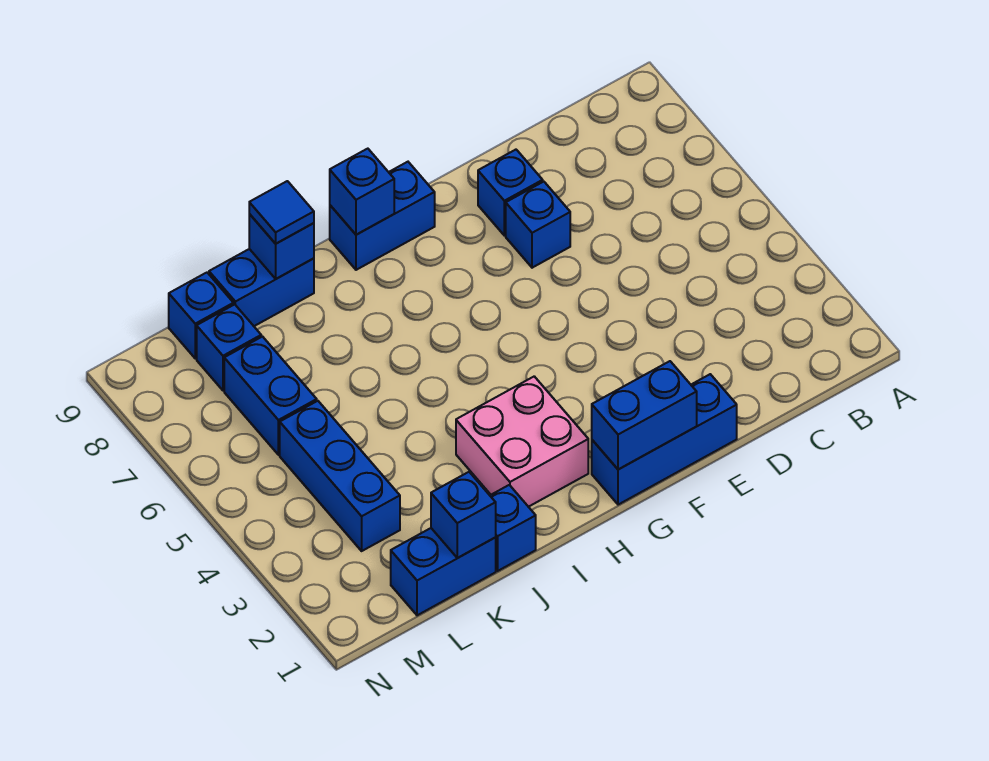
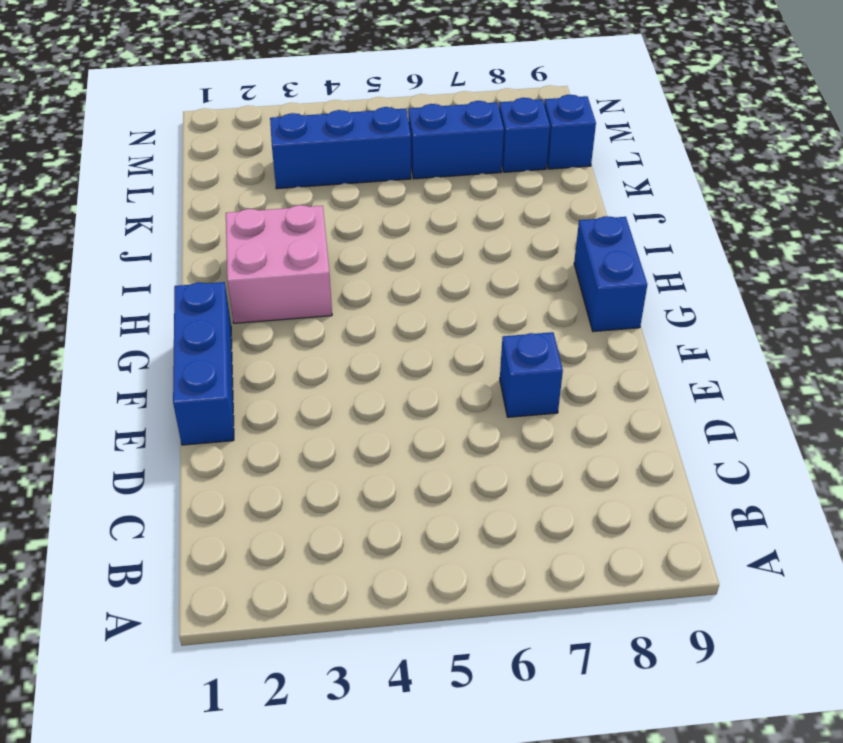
none -> blue brick E8 level 1
none -> blue brick J1 level 1
none -> blue brick J9:K9 level 1

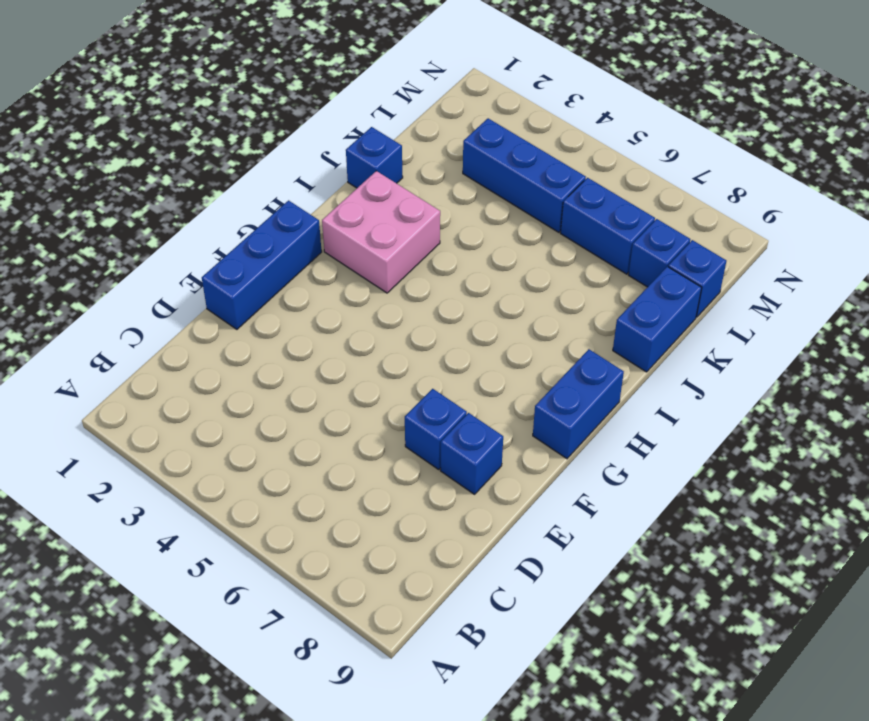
none -> blue brick K1:L1 level 1
none -> blue brick F1:G1 level 2
none -> blue brick H9 level 2

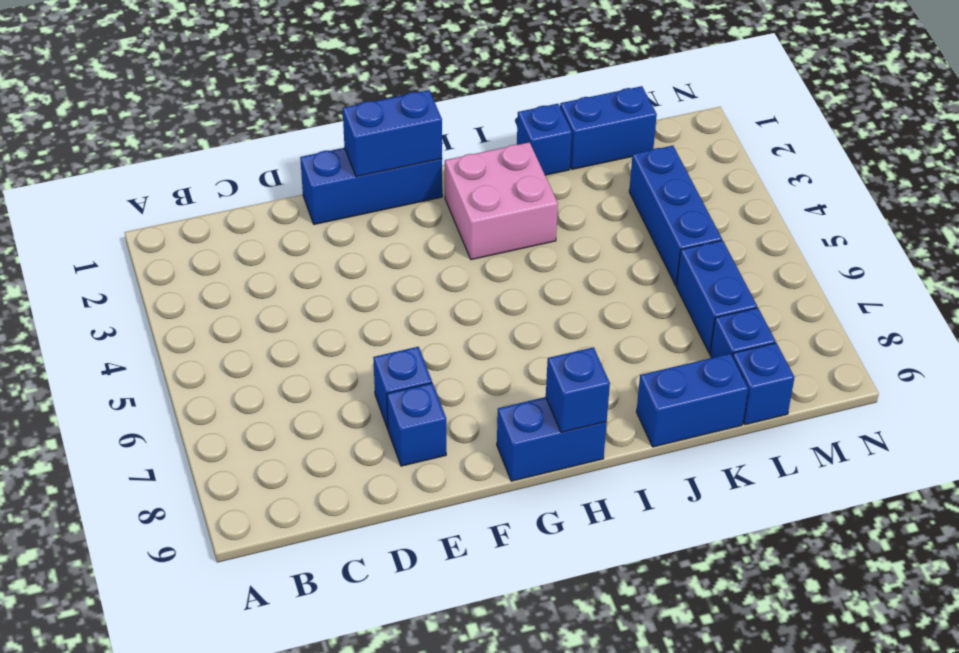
none -> blue brick J9 level 2
none -> blue brick K1 level 2
none -> blue tile J9 level 3

